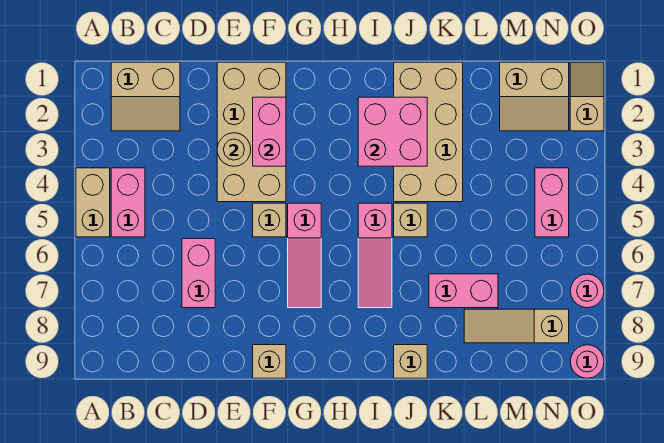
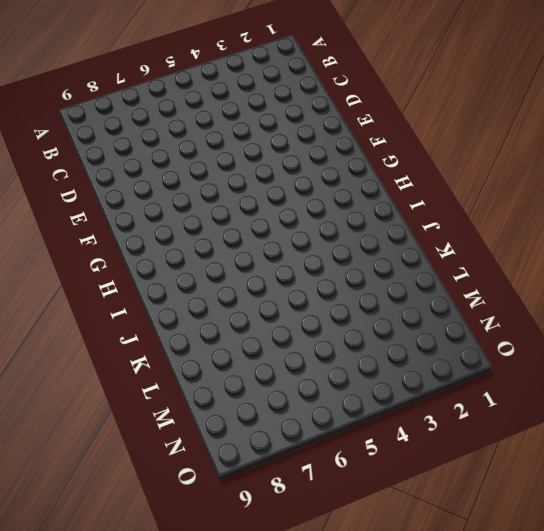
none -> tan brick A4:A5 level 1
none -> tan slope B1:C2 level 1 top 1
none -> pink brick B4:B5 level 1

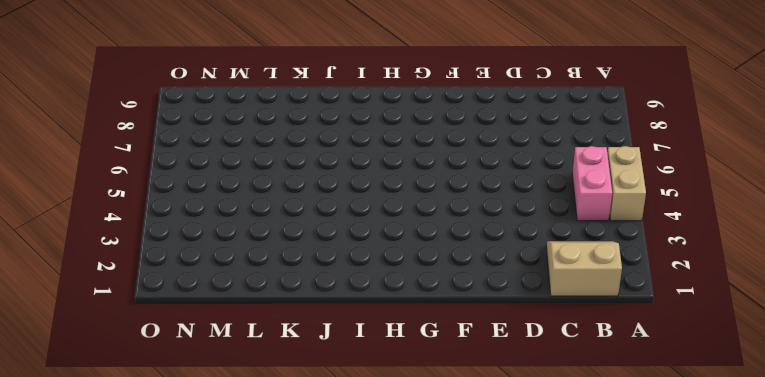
none -> pink brick D6:D7 level 1
none -> tan brick E1:F4 level 1
none -> tan brick F5 level 1

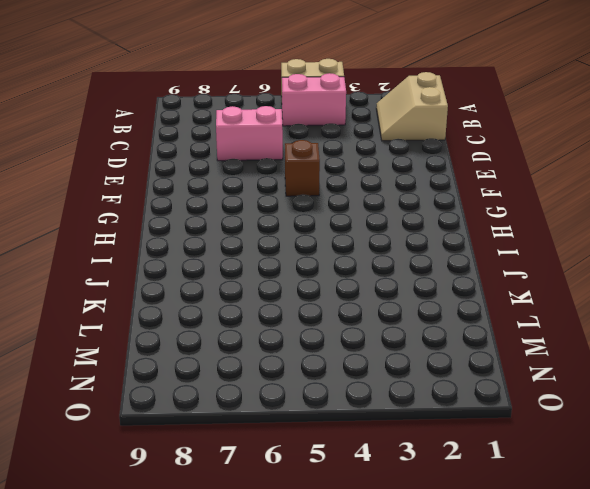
brown brick F5 level 1 -> tan brick F5 level 1
none -> tan brick E1:F4 level 1
none -> tan brick F9 level 1
none -> pink slope G5:G7 level 1 top 5

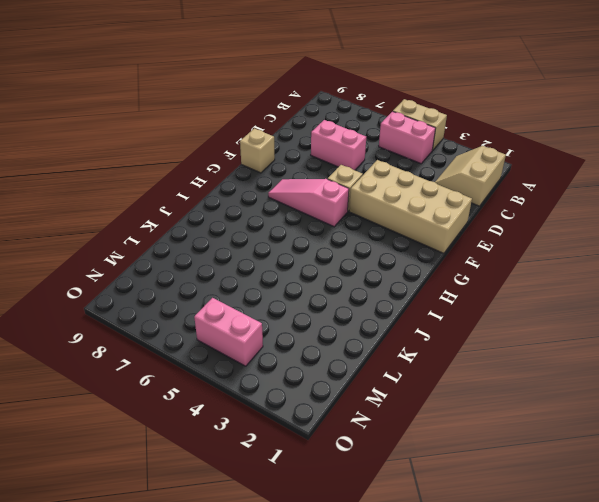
none -> pink slope I5:I7 level 1 top 5
none -> tan brick J1:K4 level 1
none -> tan brick J5 level 1

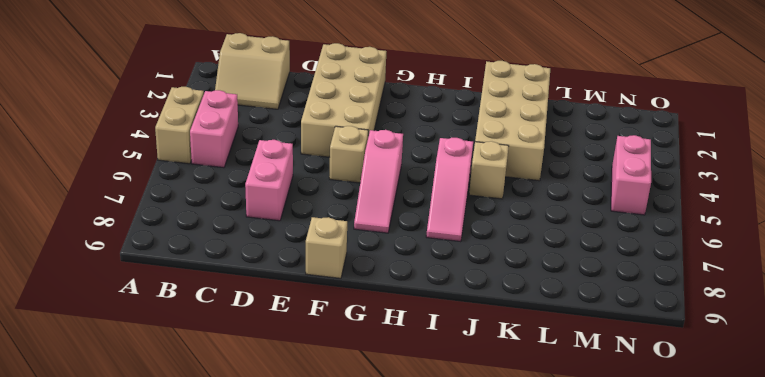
none -> tan brick J9 level 1
none -> pink brick K7:L7 level 1
none -> tan slope L8:N8 level 1 top N

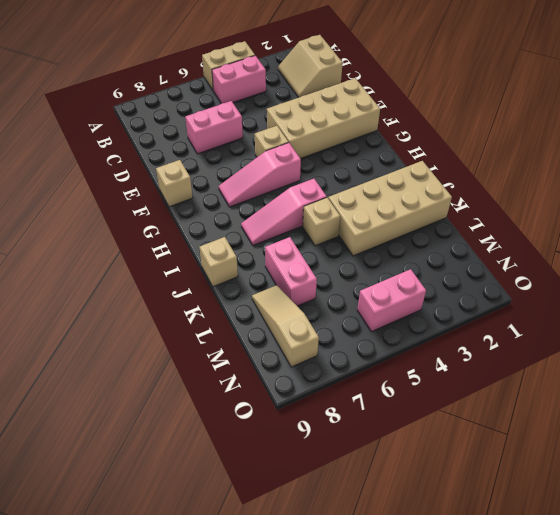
none -> tan slope M1:N2 level 1 top 1
none -> tan slope O1:O2 level 1 top 2
none -> pink round brick O7 level 1

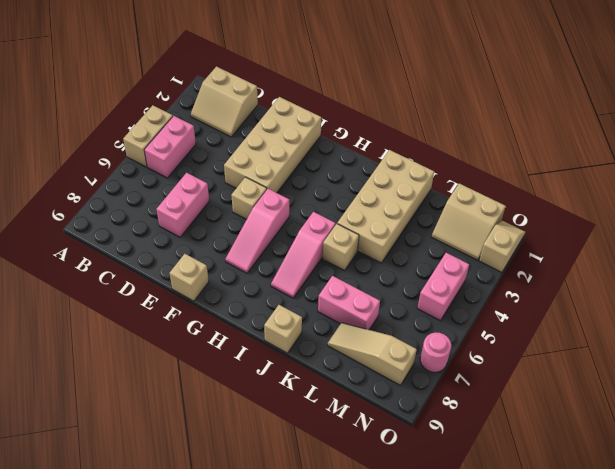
none -> pink round brick O9 level 1
none -> tan round brick E3 level 2
none -> pink brick F2:F3 level 2

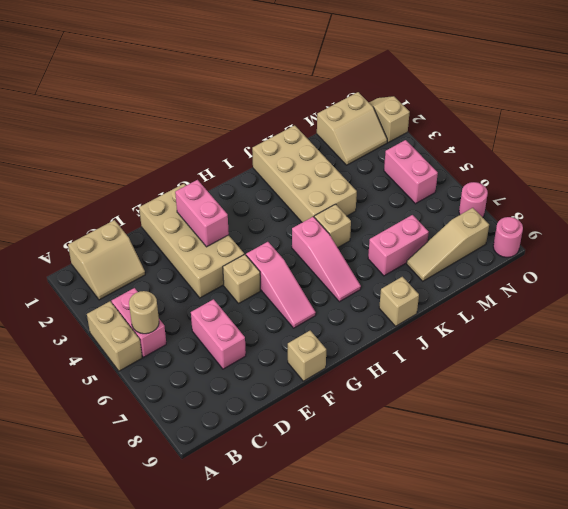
tan round brick B5 level 2 -> tan round brick E3 level 2
none -> pink brick I2:J3 level 2

